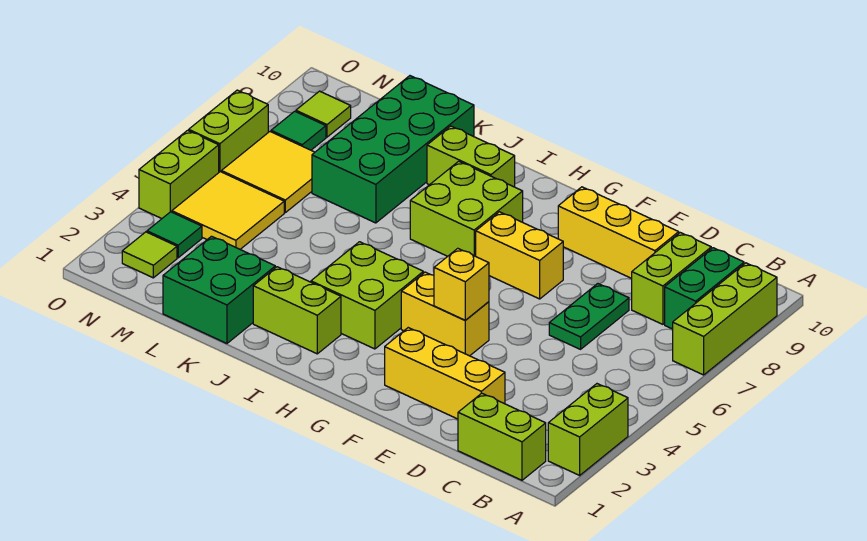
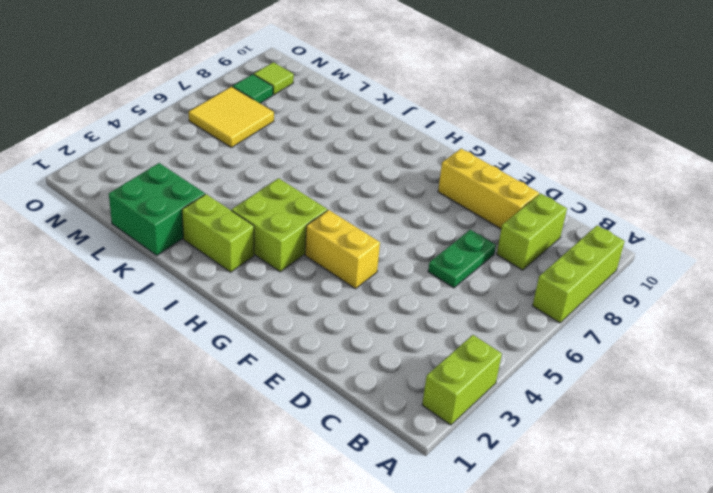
none -> lime brick B1:C1 level 1
none -> green brick B8:B9 level 1
none -> yellow brick D2:F2 level 1

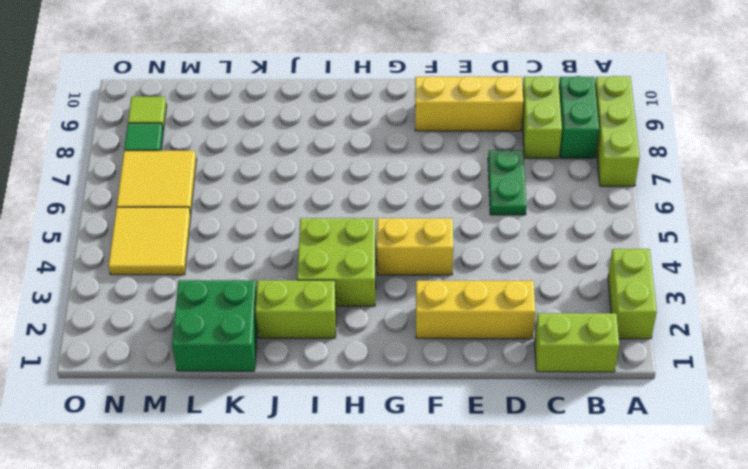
none -> yellow brick F7:G7 level 1
none -> lime brick H7:I8 level 1
none -> lime brick I9:J9 level 1

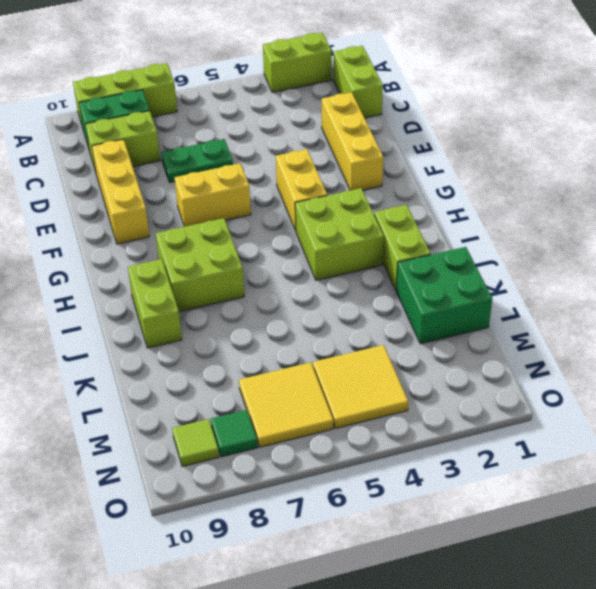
yellow brick F6:F7 level 1 -> yellow brick F7:G7 level 1
none -> green brick K7:L10 level 1
none -> lime tile N2 level 1
none -> green tile N3 level 1

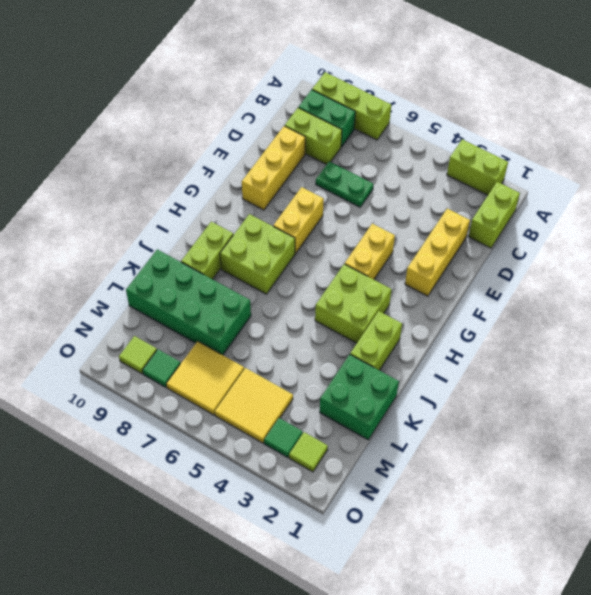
none -> lime brick O4:O5 level 1
none -> lime brick O6:O7 level 1
none -> yellow brick F4 level 2

